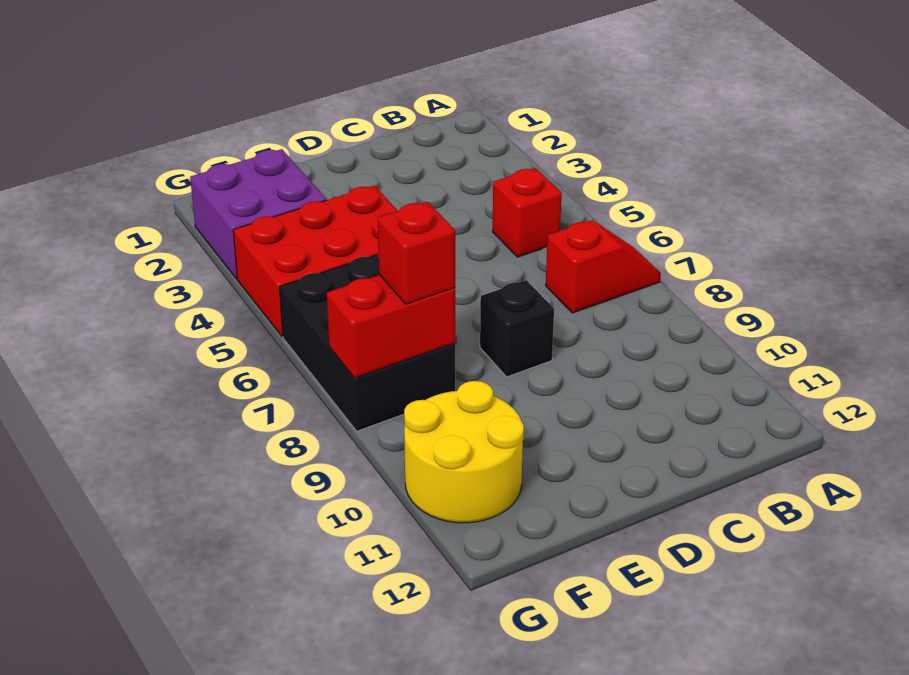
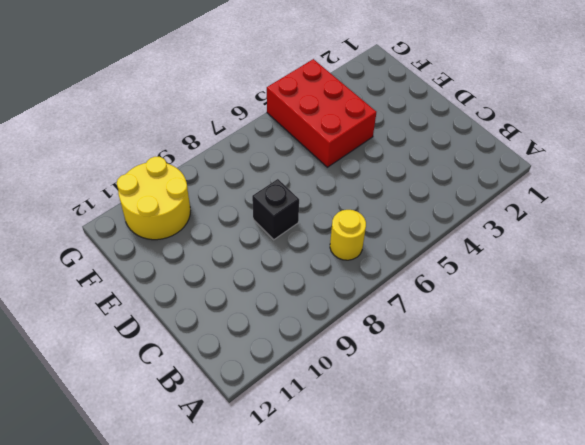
yellow round brick B7 level 1 -> red slope A7:B7 level 1 top B
none -> red brick B5 level 1
none -> purple brick F2:G3 level 1

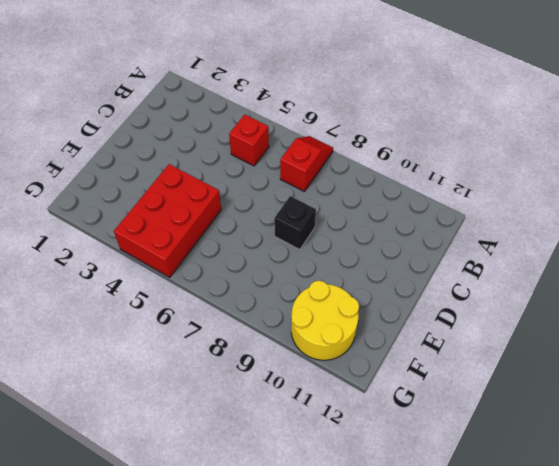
none -> purple brick F2:G3 level 1
none -> black brick F6:G8 level 1

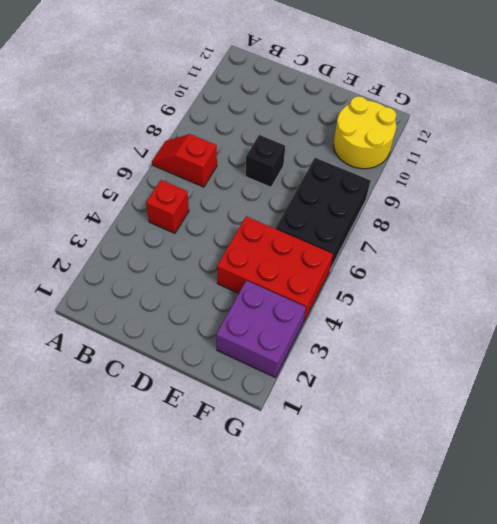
none -> red brick F8:G8 level 2
none -> red brick F8 level 3

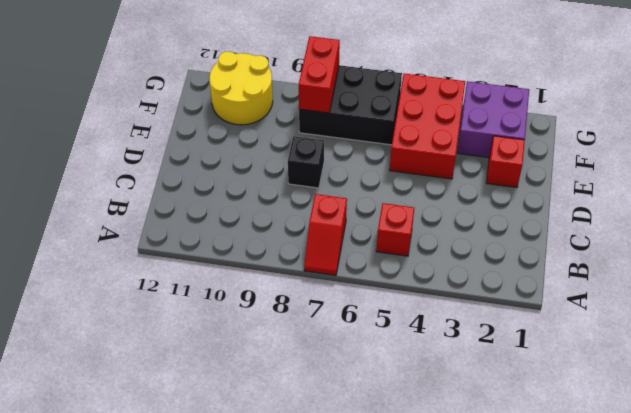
red brick E2 level 1 -> red brick F8 level 3

